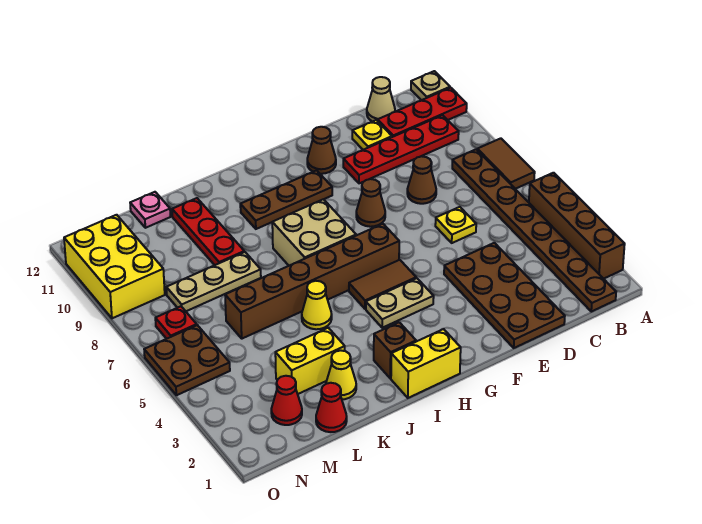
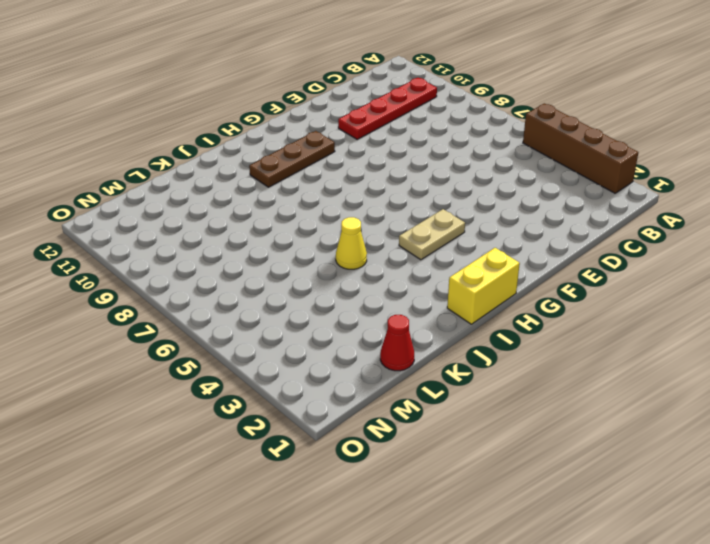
none -> brown tile A7:A8 level 1
none -> red plate A11:C11 level 1
none -> tan plate A12 level 1
none -> brown plate B1:B8 level 1

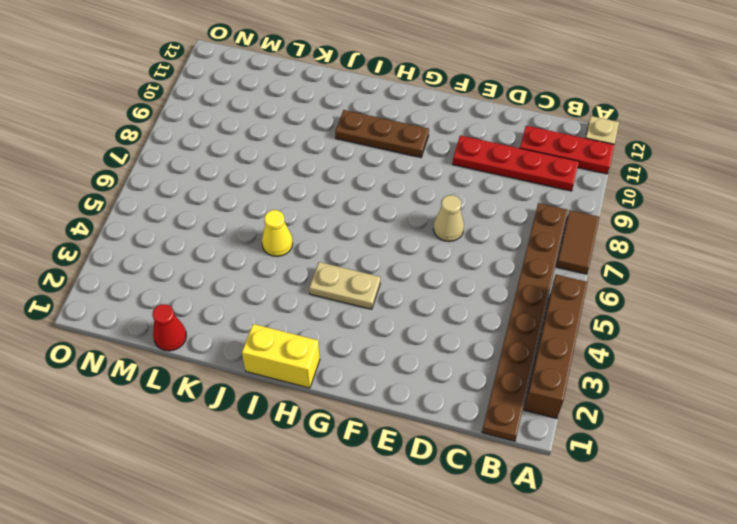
tan cone E7 level 1 -> tan cone C12 level 1
none -> brown plate D1:E4 level 1
none -> yellow plate D6 level 1
none -> brown cone D8 level 1
none -> yellow plate D11 level 1

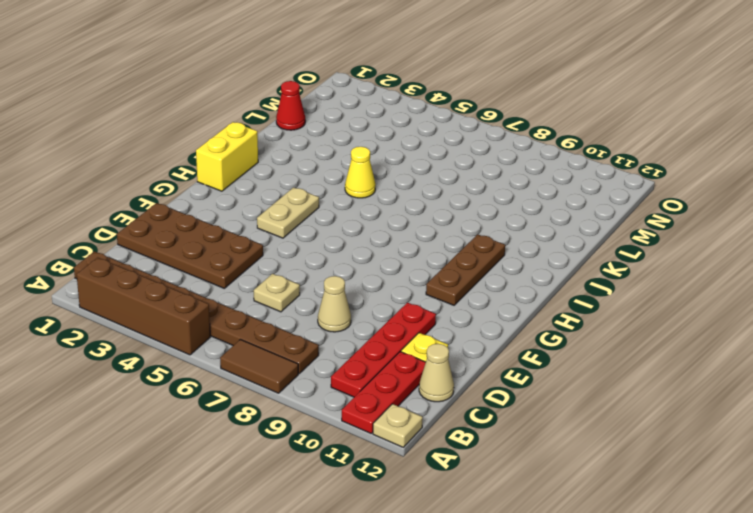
tan plate D6 level 1 -> yellow plate D6 level 1
tan cone D8 level 1 -> brown cone D8 level 1
none -> brown cone F8 level 1
none -> brown cone F11 level 1
none -> brown tile G5:H5 level 1
none -> brown brick G6:L6 level 1

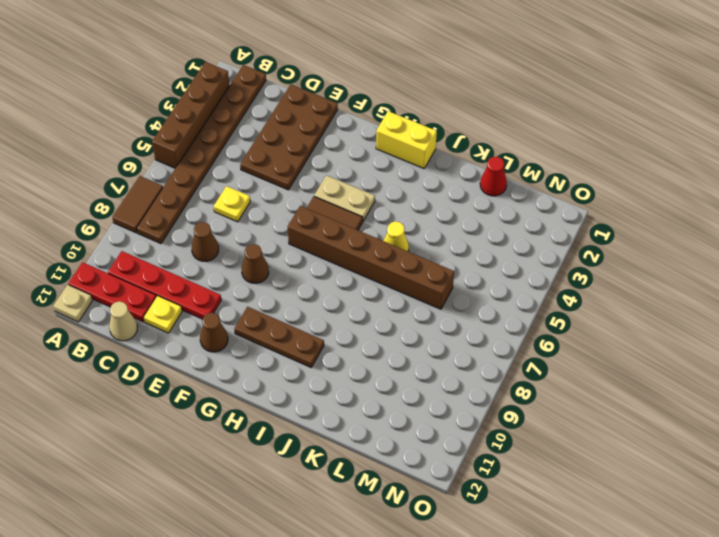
none -> tan brick H7:I8 level 1
none -> brown brick I2 level 1
none -> yellow cone K2 level 1
none -> yellow brick K3:L3 level 1

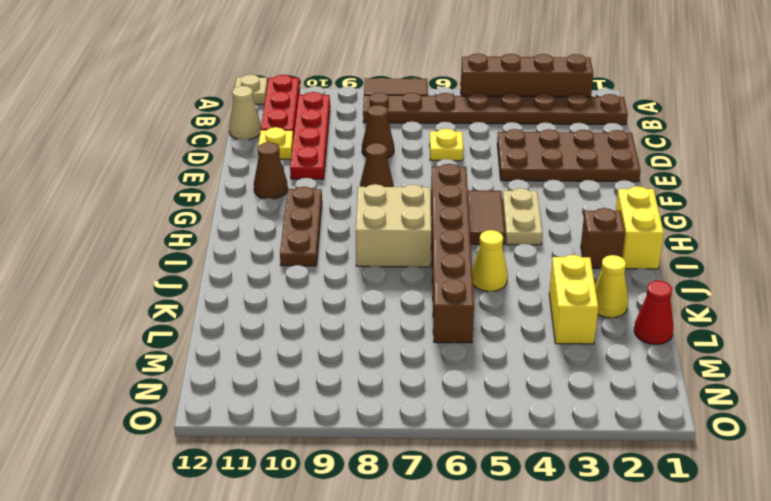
none -> tan plate K8:M8 level 1
none -> red plate K9:K11 level 1
none -> pink plate L12 level 1
none -> red cone M2 level 1

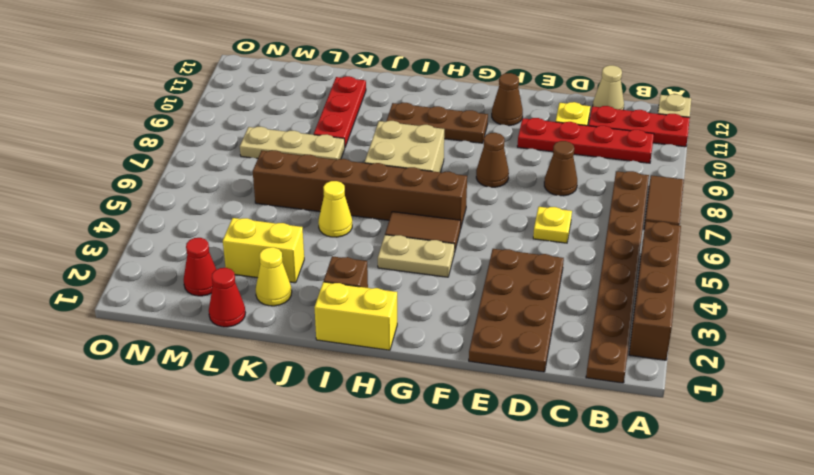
none -> pink plate L12 level 1
none -> brown plate N5:O6 level 1
none -> red plate N7 level 1
none -> yellow brick N9:O11 level 1

